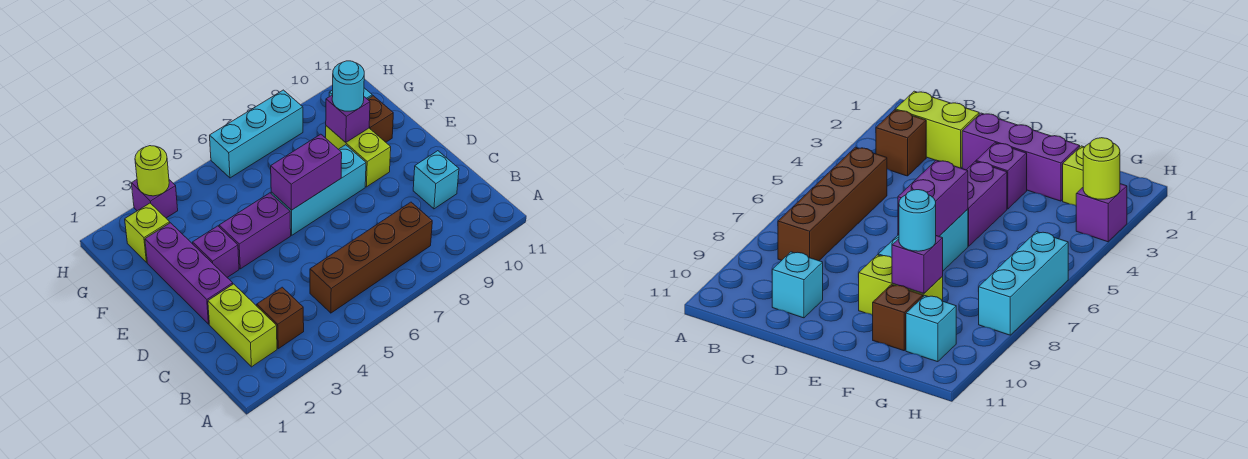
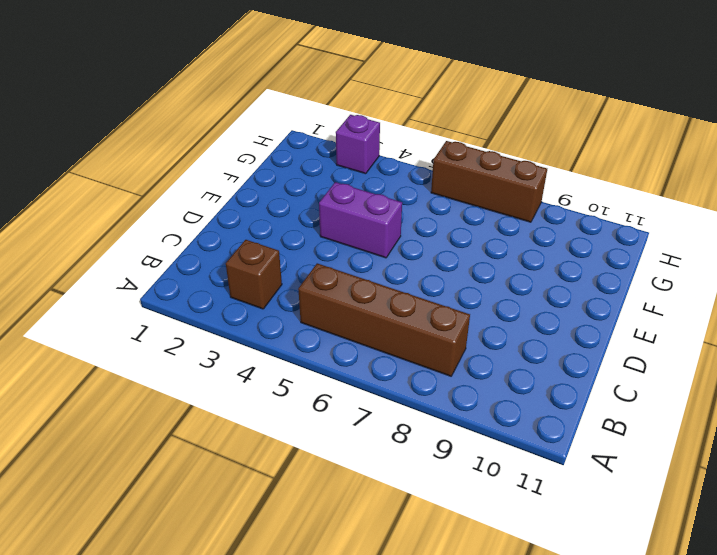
brown brick H6:H8 level 1 -> cyan brick H6:H8 level 1
none -> lime brick B2:C2 level 1
none -> cyan brick C10 level 1
none -> purple brick D2:F2 level 1

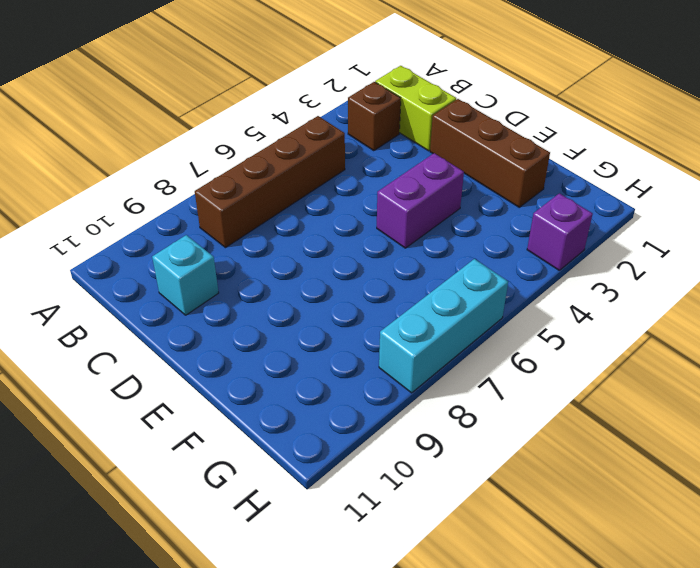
brown brick D2:F2 level 1 -> purple brick D2:F2 level 1
none -> purple brick E3 level 1
none -> cyan brick E6:E8 level 1
none -> lime brick E9:F9 level 1

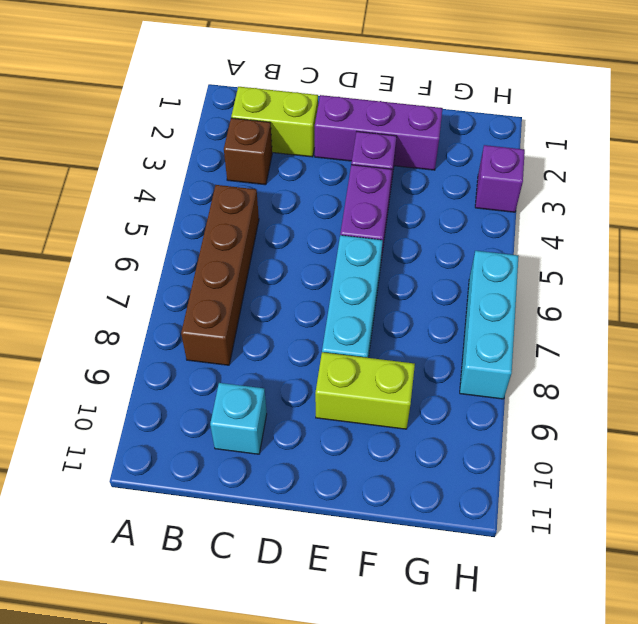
none -> brown brick F10 level 1
none -> lime brick G2 level 1
none -> cyan brick G10 level 1

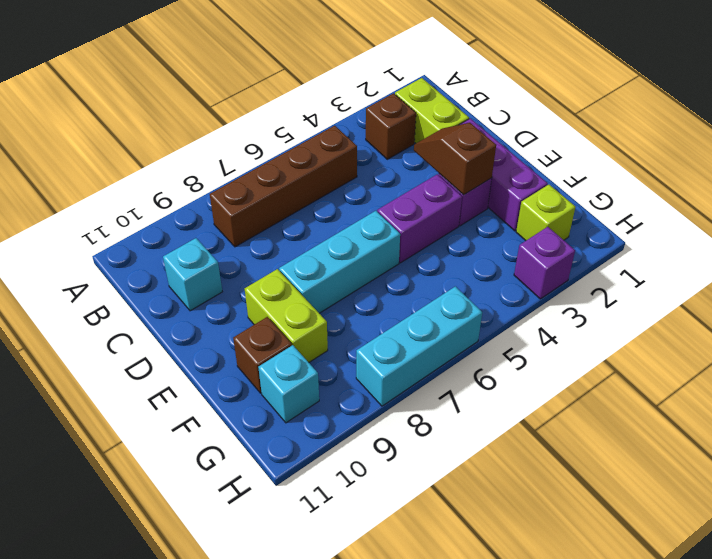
brown slope D3:E3 level 2 top E -> none
none -> purple brick E6:E7 level 2
none -> purple brick F9 level 2
none -> lime round brick H3 level 2

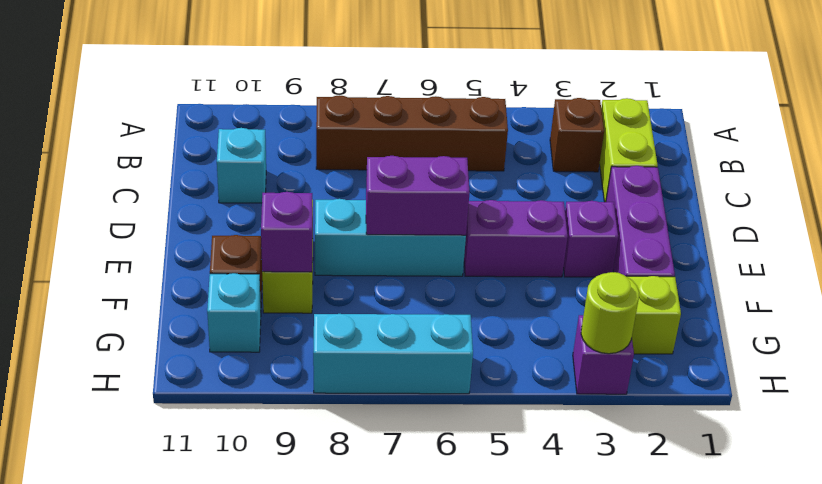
none -> cyan round brick F9 level 3

